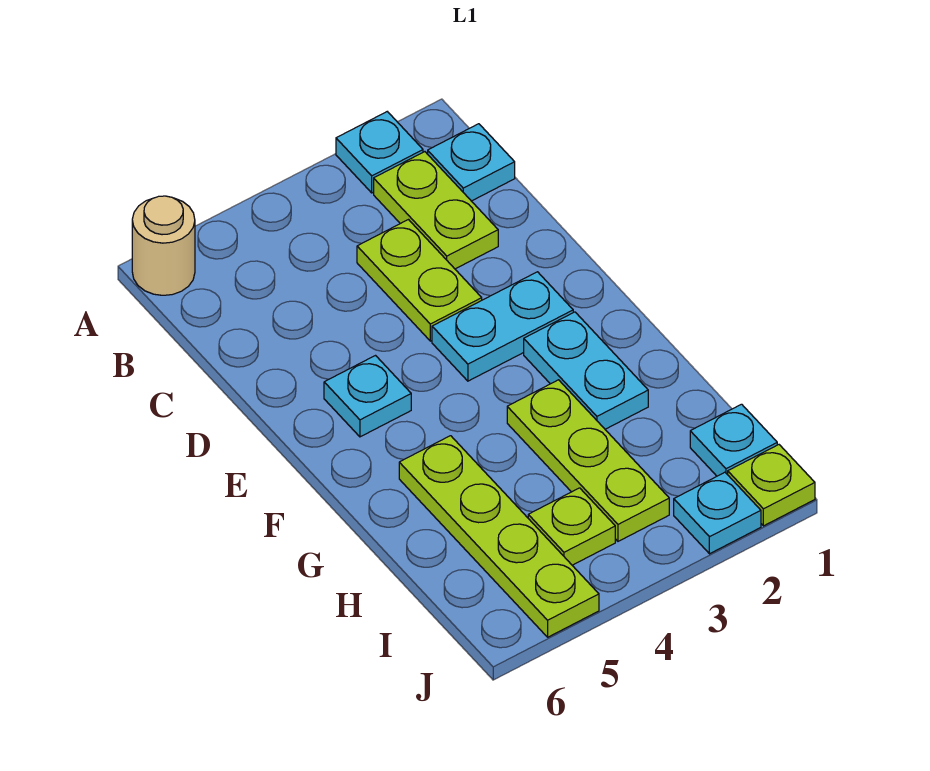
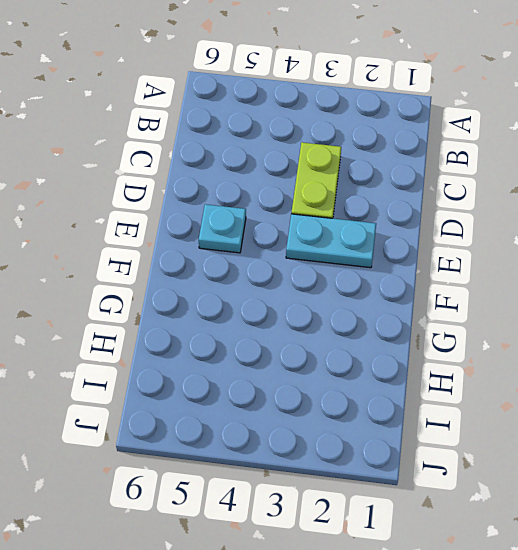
none -> cyan plate A2 level 1
none -> tan round brick A6 level 1
none -> cyan plate B1 level 1

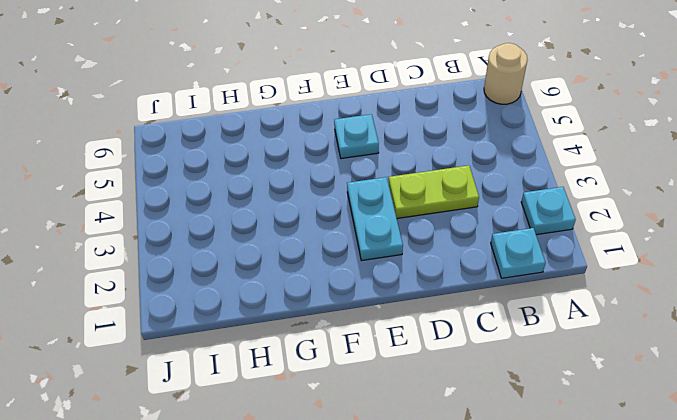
none -> lime plate B2:C2 level 1
none -> cyan plate F2:G2 level 1
none -> lime plate G3:I3 level 1

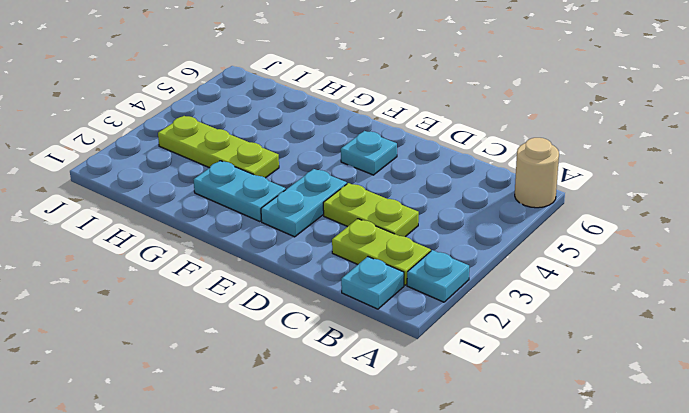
none -> lime plate G5:J5 level 1
none -> cyan plate I1 level 1
none -> lime plate I4 level 1

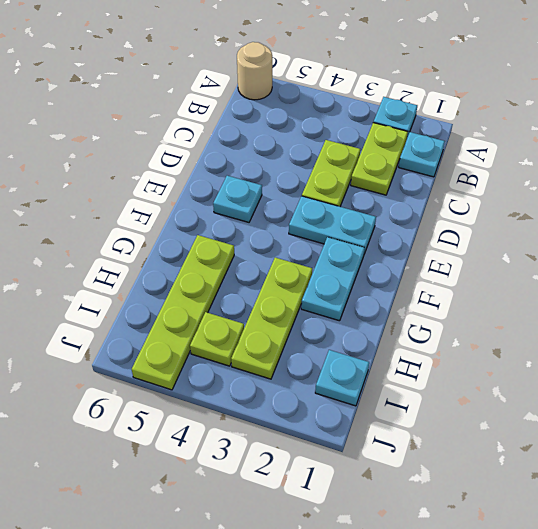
none -> lime plate J1 level 1
none -> cyan plate J2 level 1

